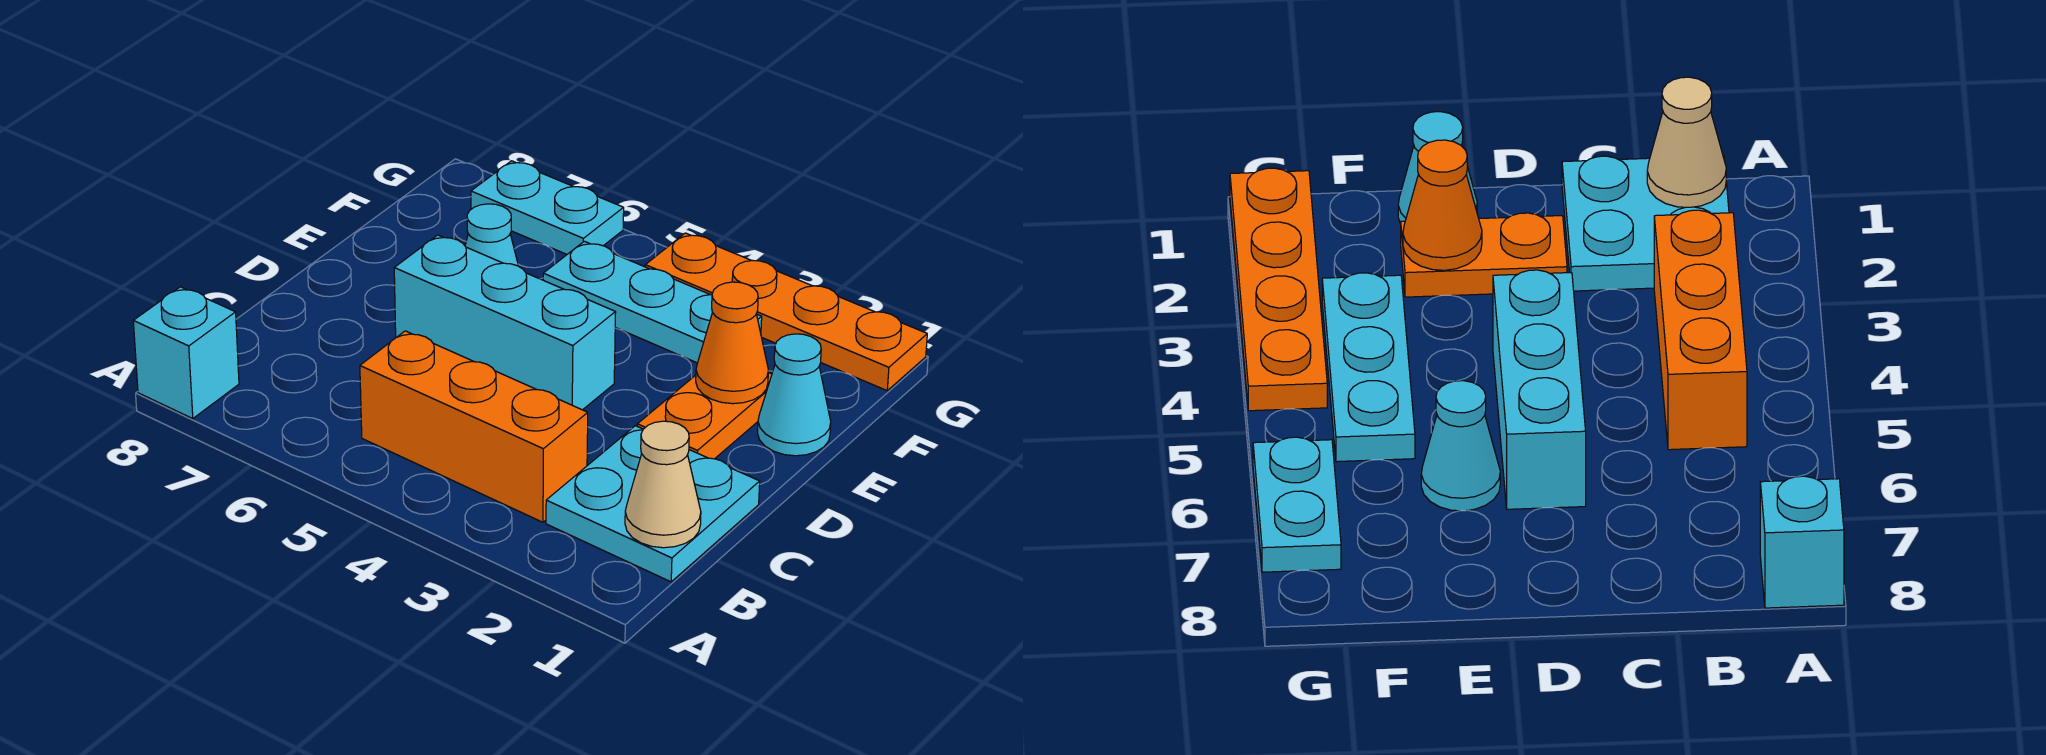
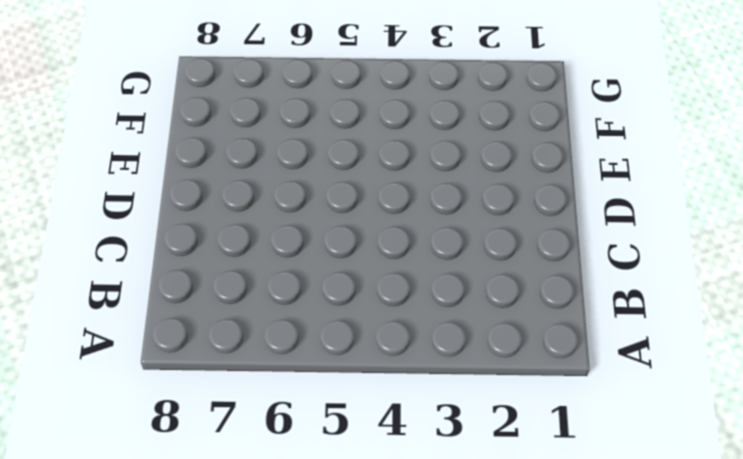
none -> cyan brick A8 level 1
none -> cyan plate B1:C2 level 1
none -> orange brick B3:B5 level 1

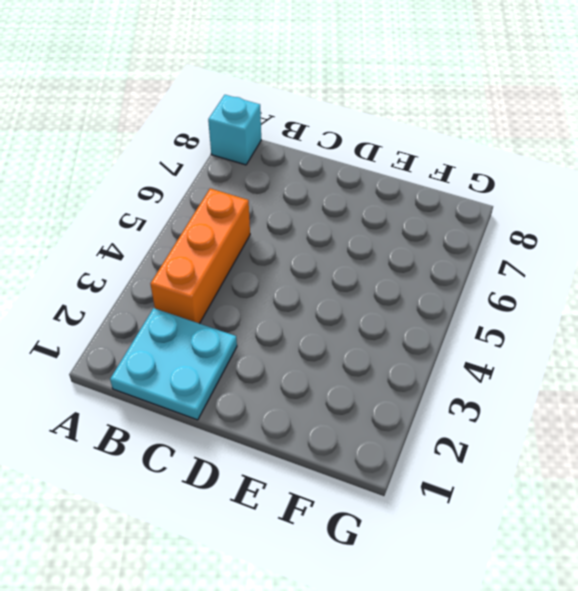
none -> orange plate D2:E2 level 1
none -> cyan brick D4:D6 level 1
none -> cyan cone E1 level 1

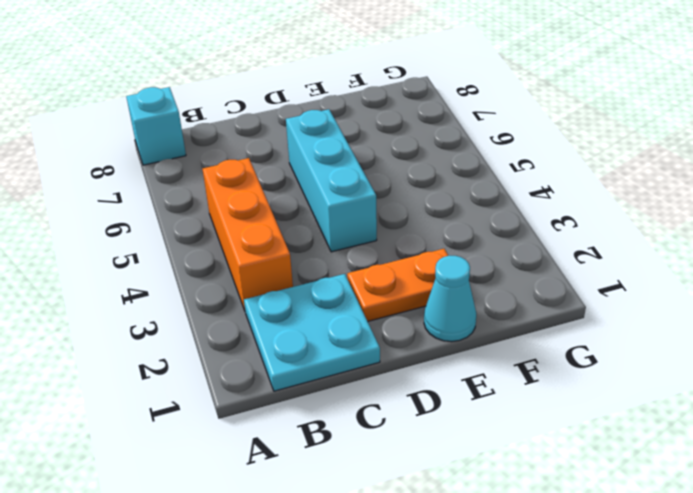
none -> cyan cone E6 level 1
none -> cyan plate F3:F5 level 1
none -> orange plate G1:G4 level 1

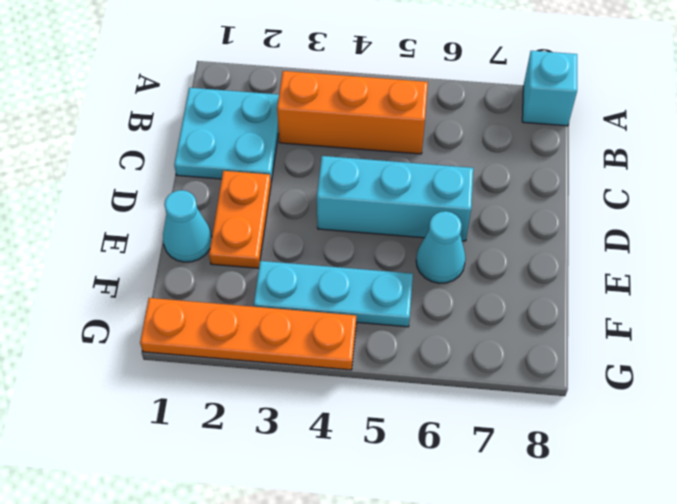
none -> cyan plate G6:G7 level 1
none -> tan cone B1 level 2
none -> orange cone E2 level 2

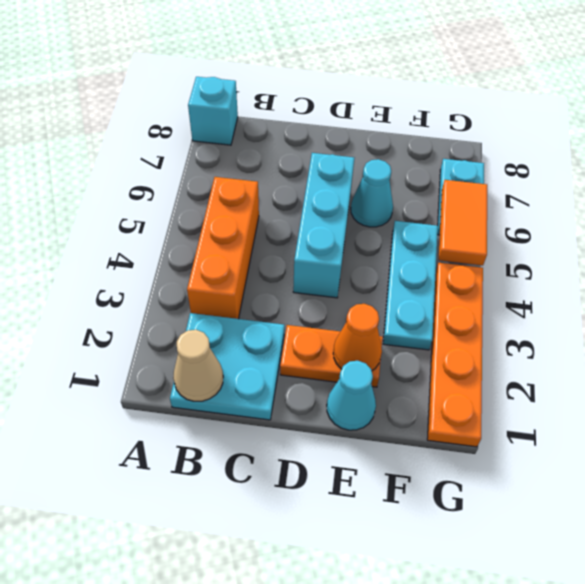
orange tile G5:G6 level 2 -> none

